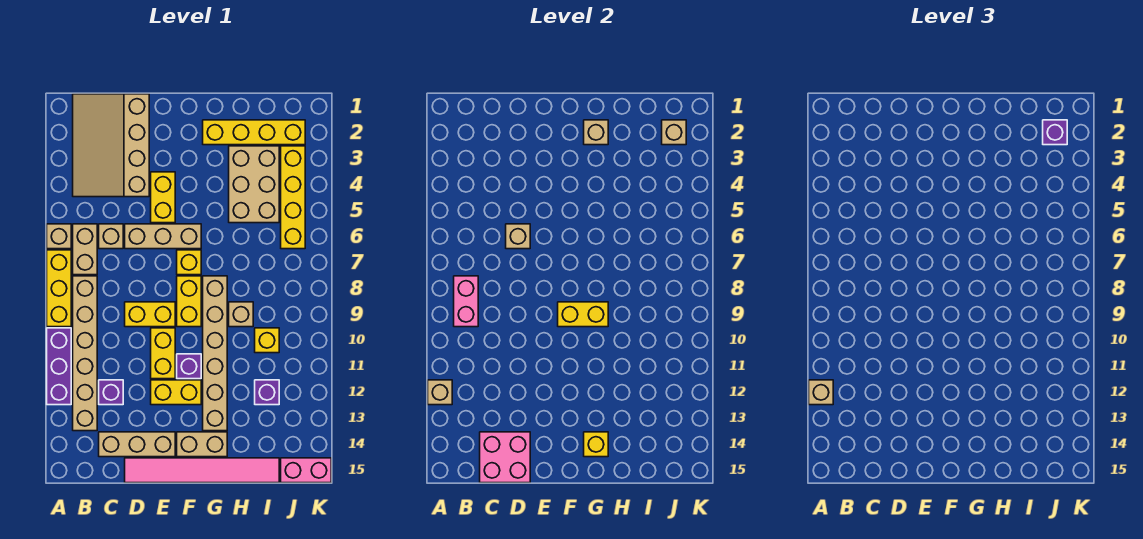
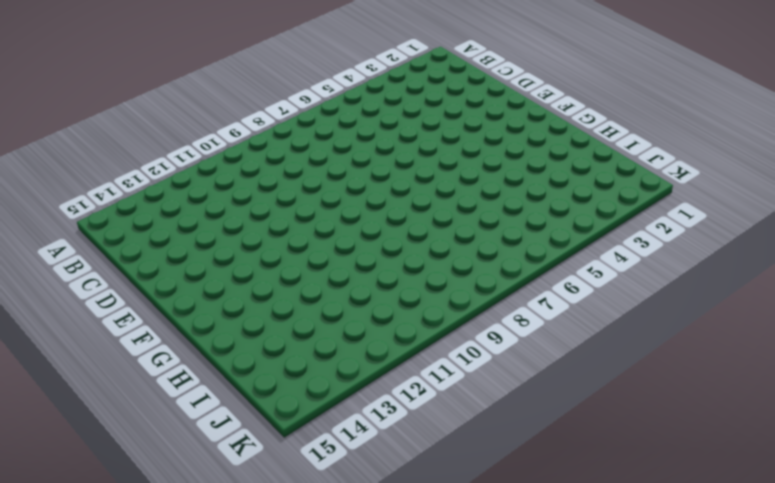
none -> tan brick A6 level 1
none -> yellow brick A7:A9 level 1
none -> purple brick A10:A12 level 1
none -> tan slope B1:D4 level 1 top D

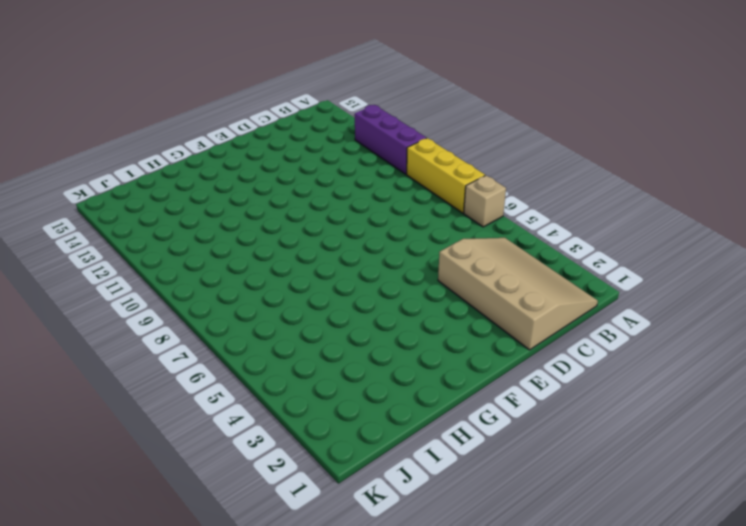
none -> tan brick B6:B7 level 1
none -> tan brick B8:B13 level 1
none -> tan brick C6 level 1
none -> purple brick C12 level 1

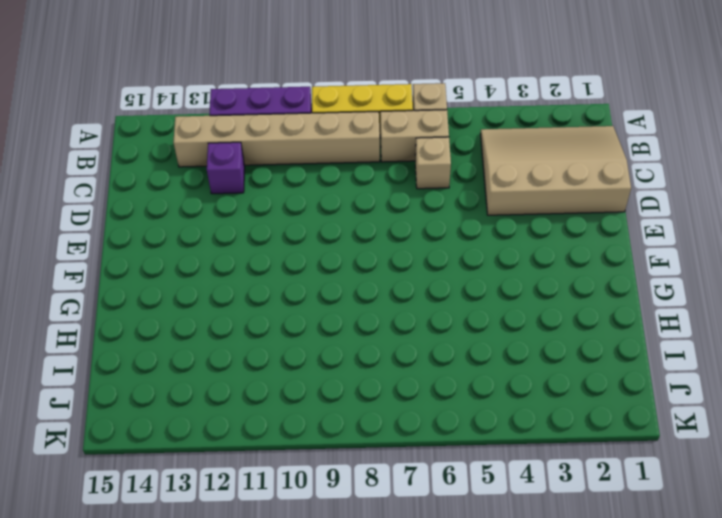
none -> tan brick C14:E14 level 1
none -> tan brick D6:F6 level 1
none -> yellow brick D9:E9 level 1
none -> pink tile D15:I15 level 1

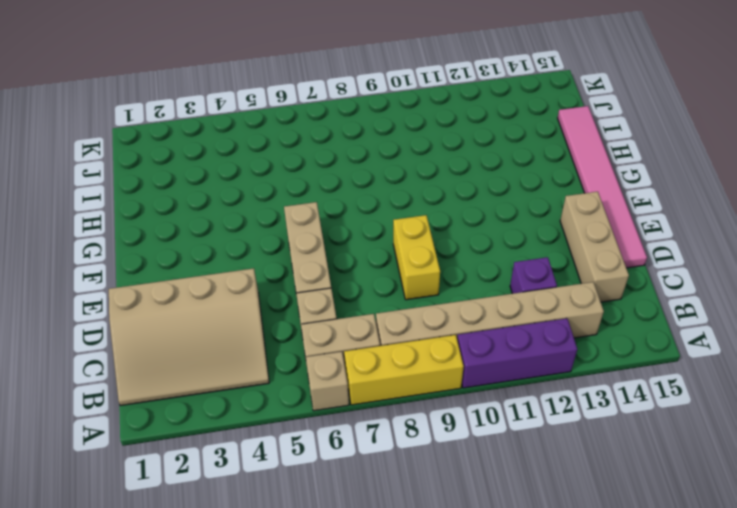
none -> yellow brick E4:E5 level 1
none -> yellow brick E10:E11 level 1
none -> yellow brick E12:F12 level 1
none -> yellow brick F7 level 1

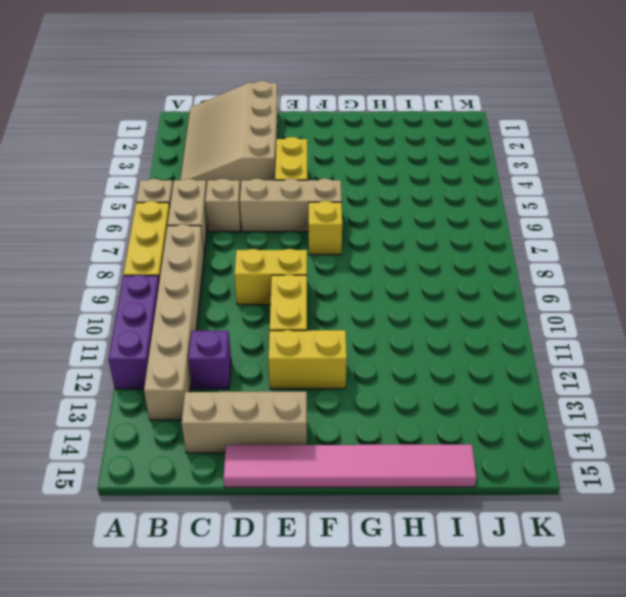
none -> yellow brick F8:F9 level 1
none -> purple brick F11 level 1
none -> tan brick F14:G14 level 1
none -> yellow brick G2:J2 level 1

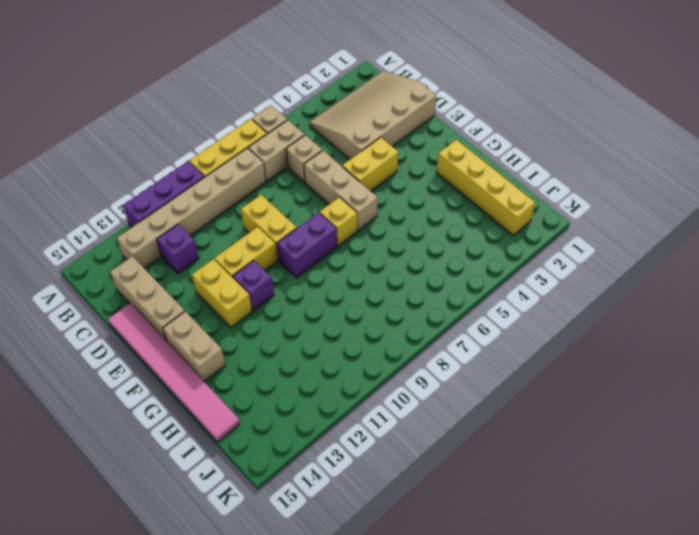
purple brick F8:F9 level 1 -> yellow brick F8:F9 level 1
none -> tan brick G8:G13 level 1
none -> tan brick H3:I5 level 1
none -> tan brick H9 level 1
none -> yellow brick I10 level 1

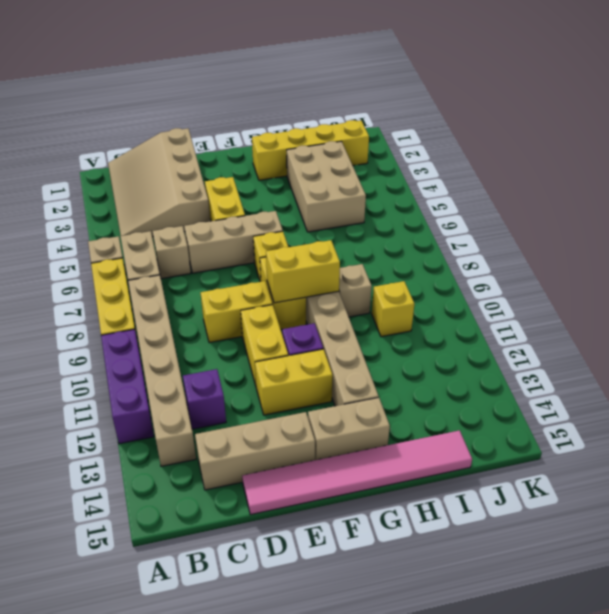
none -> purple brick I12 level 1
none -> yellow brick J3:J6 level 1
none -> pink brick J15:K15 level 1
none -> tan brick A12 level 2

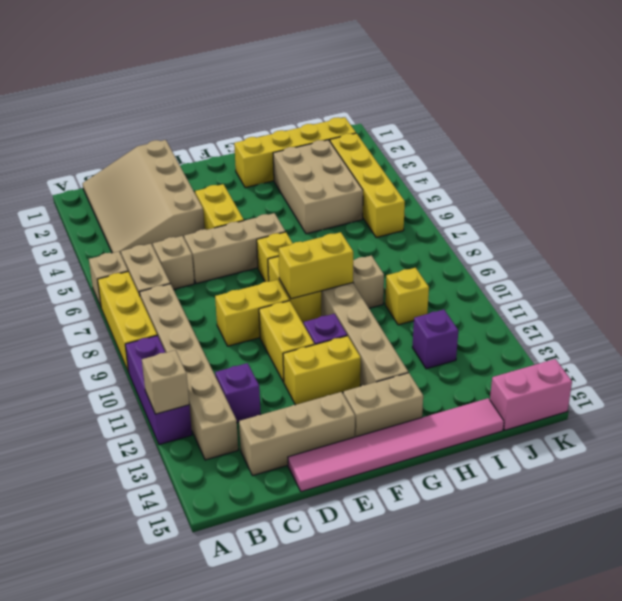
none -> pink brick B8:B9 level 2
none -> pink brick C14:D15 level 2
none -> tan brick D6 level 2
none -> tan brick G2 level 2

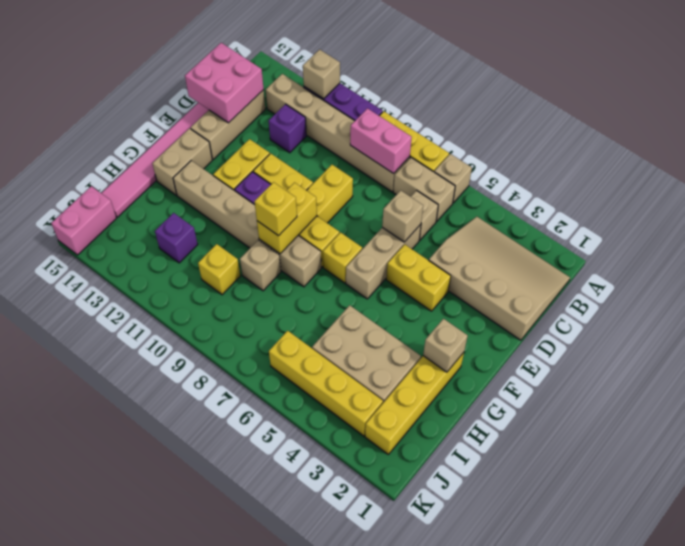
yellow brick G9 level 3 -> yellow brick G14 level 2
none -> tan brick J2 level 2
none -> tan brick A12 level 3
none -> purple brick J2 level 3

